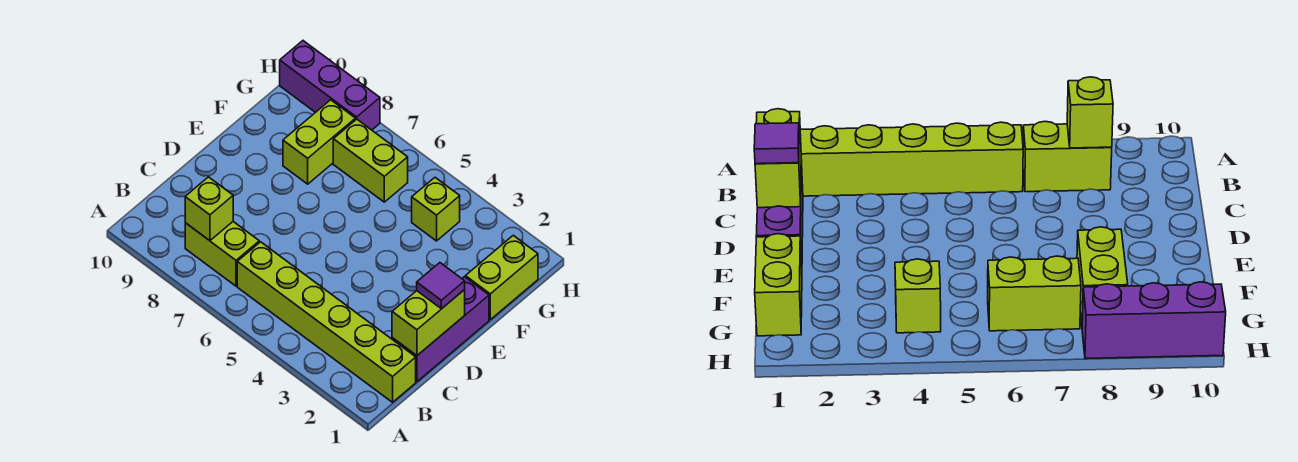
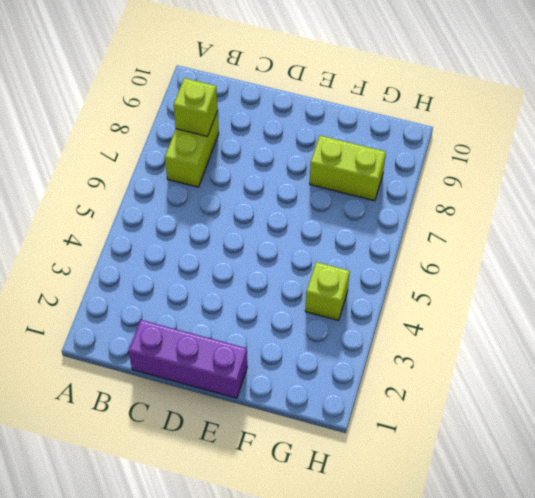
none -> lime brick B1:B6 level 1
none -> lime brick F1:G1 level 1

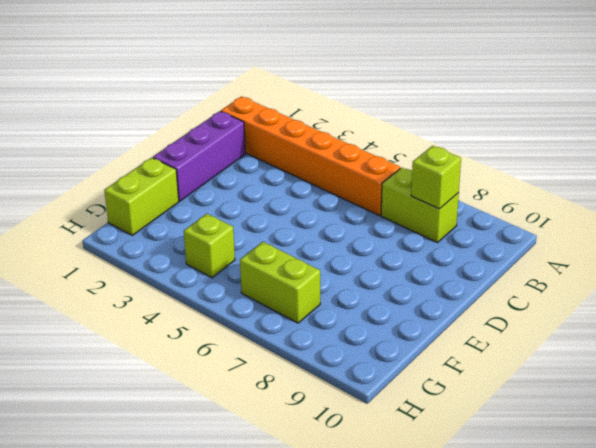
orange brick B1:B6 level 1 -> lime brick B1:B6 level 1
none -> lime brick F8:G8 level 1
none -> purple brick H8:H10 level 1

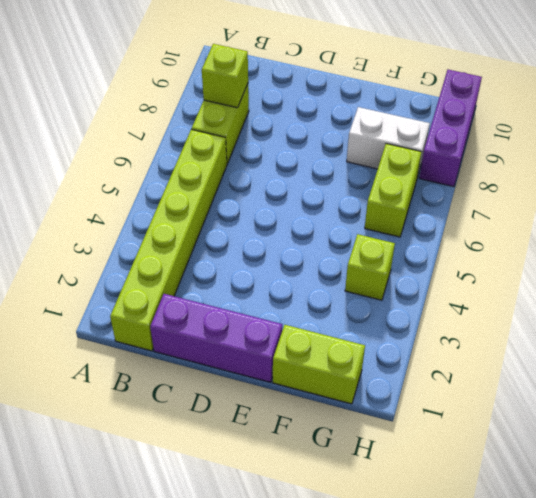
white brick F8:G8 level 1 -> lime brick F8:G8 level 1
none -> lime brick C1:D1 level 2
none -> purple tile D1 level 3

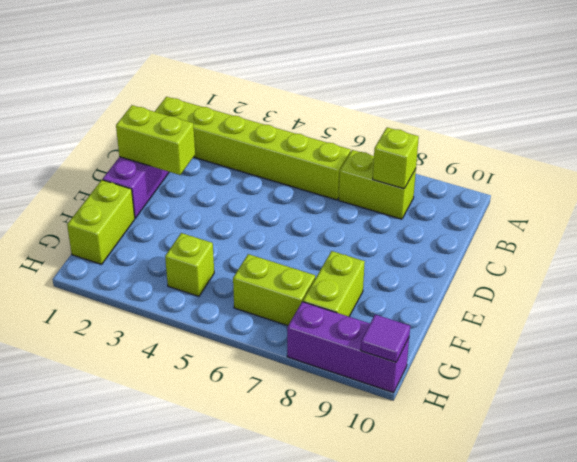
lime brick D1:D2 level 2 -> lime brick C1:D1 level 2
purple tile H10 level 2 -> purple tile D1 level 3

